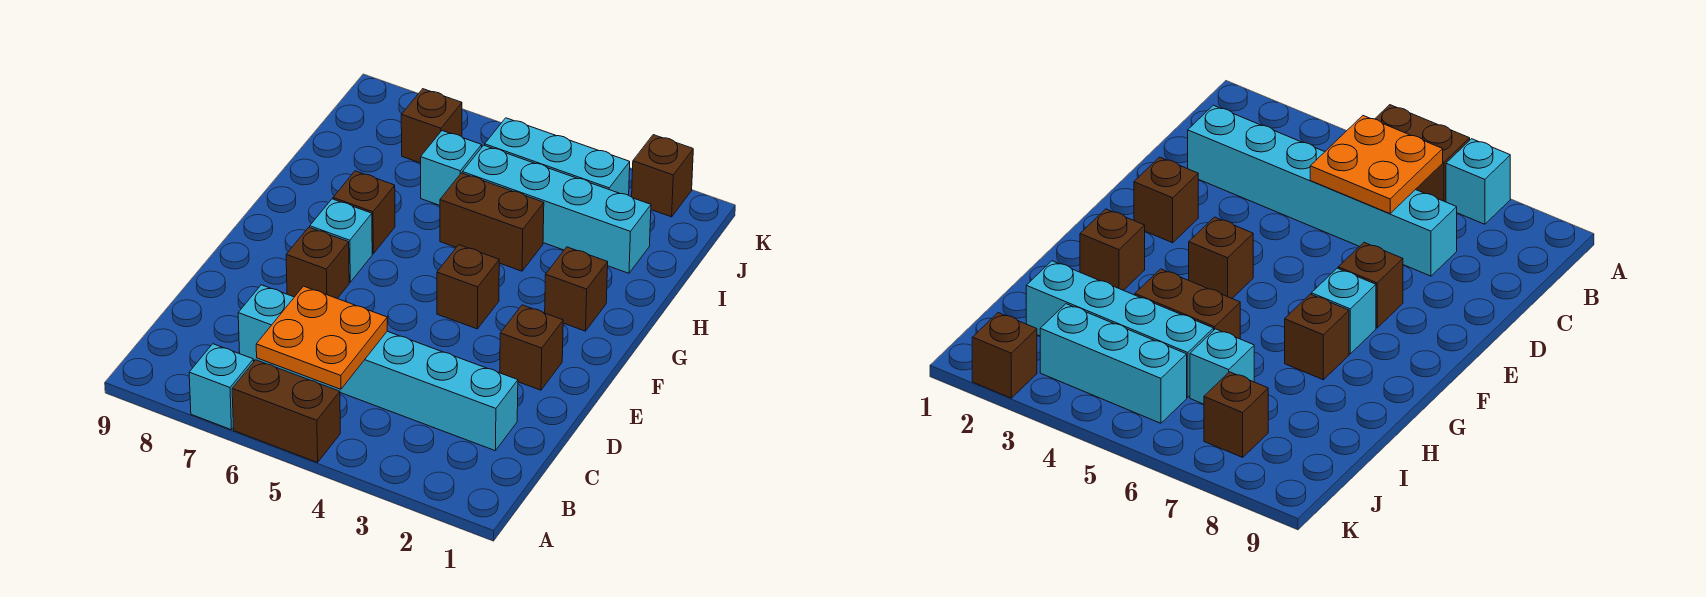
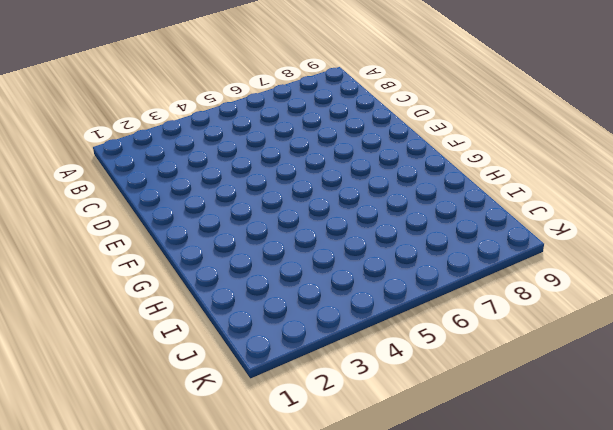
none -> brown brick A5:A6 level 1
none -> cyan brick A7 level 1
none -> cyan brick C2:C7 level 1

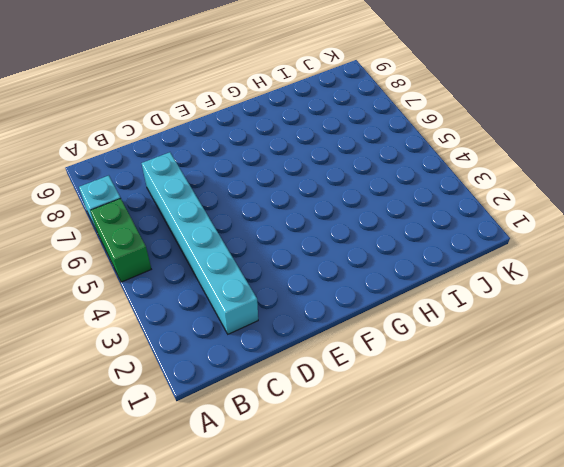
green brick A5:A6 level 1 -> brown brick A5:A6 level 1
none -> brown brick E2 level 1
none -> brown brick E7 level 1
none -> brown brick F4 level 1

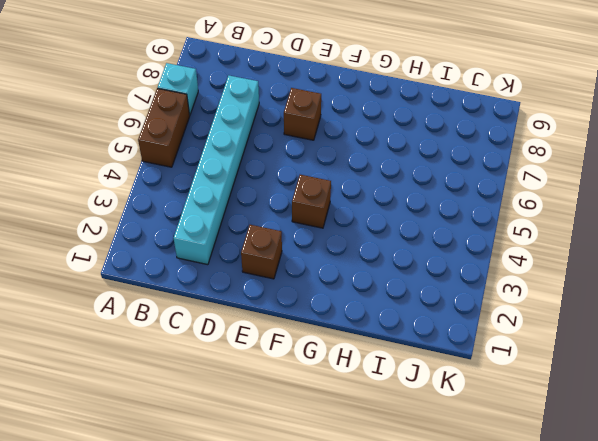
none -> cyan brick F7 level 1
none -> brown brick G2 level 1
none -> brown brick G7 level 1

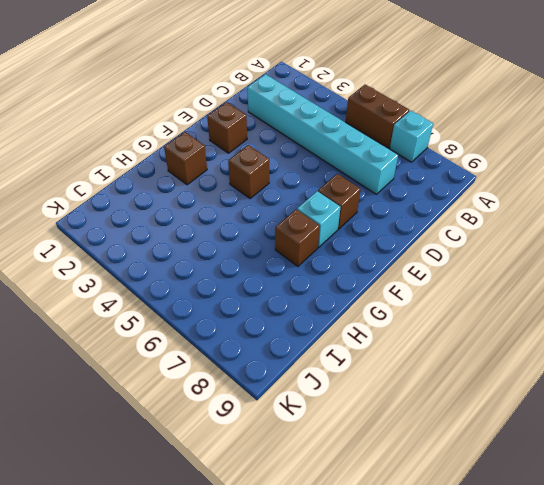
none -> brown brick H4:H5 level 1
none -> cyan brick I2:I5 level 1
none -> cyan brick I6 level 1

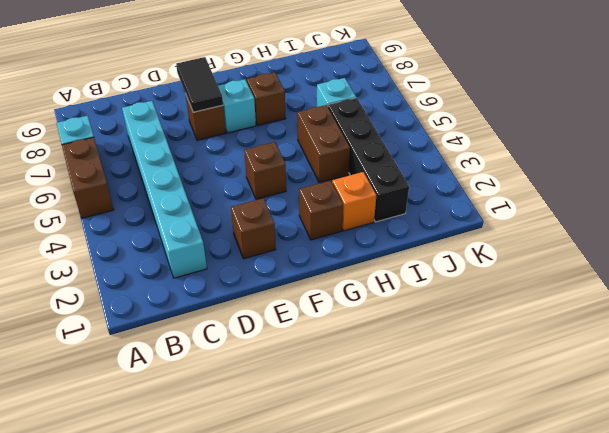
black tile E7:E8 level 2 -> none
orange brick H2 level 1 -> none
black brick I2:I5 level 1 -> cyan brick I2:I5 level 1
none -> cyan brick J3:J5 level 1
none -> brown brick J7 level 1
none -> brown brick K2 level 1

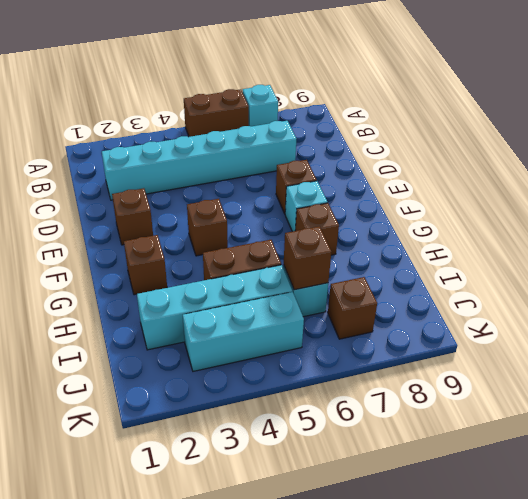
brown brick I6 level 2 -> brown brick K2 level 1
none -> orange plate B5:C6 level 2

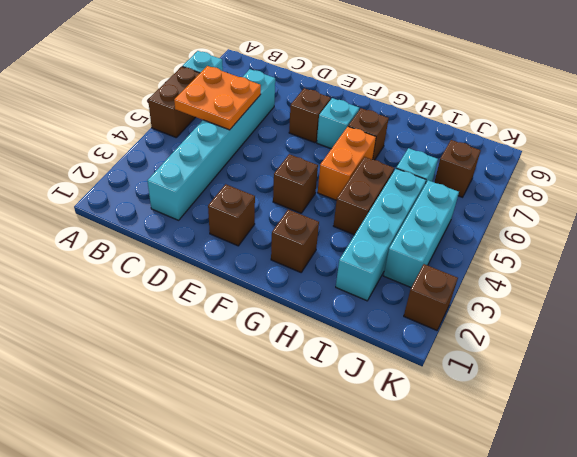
orange brick G5:G6 level 1 -> none

